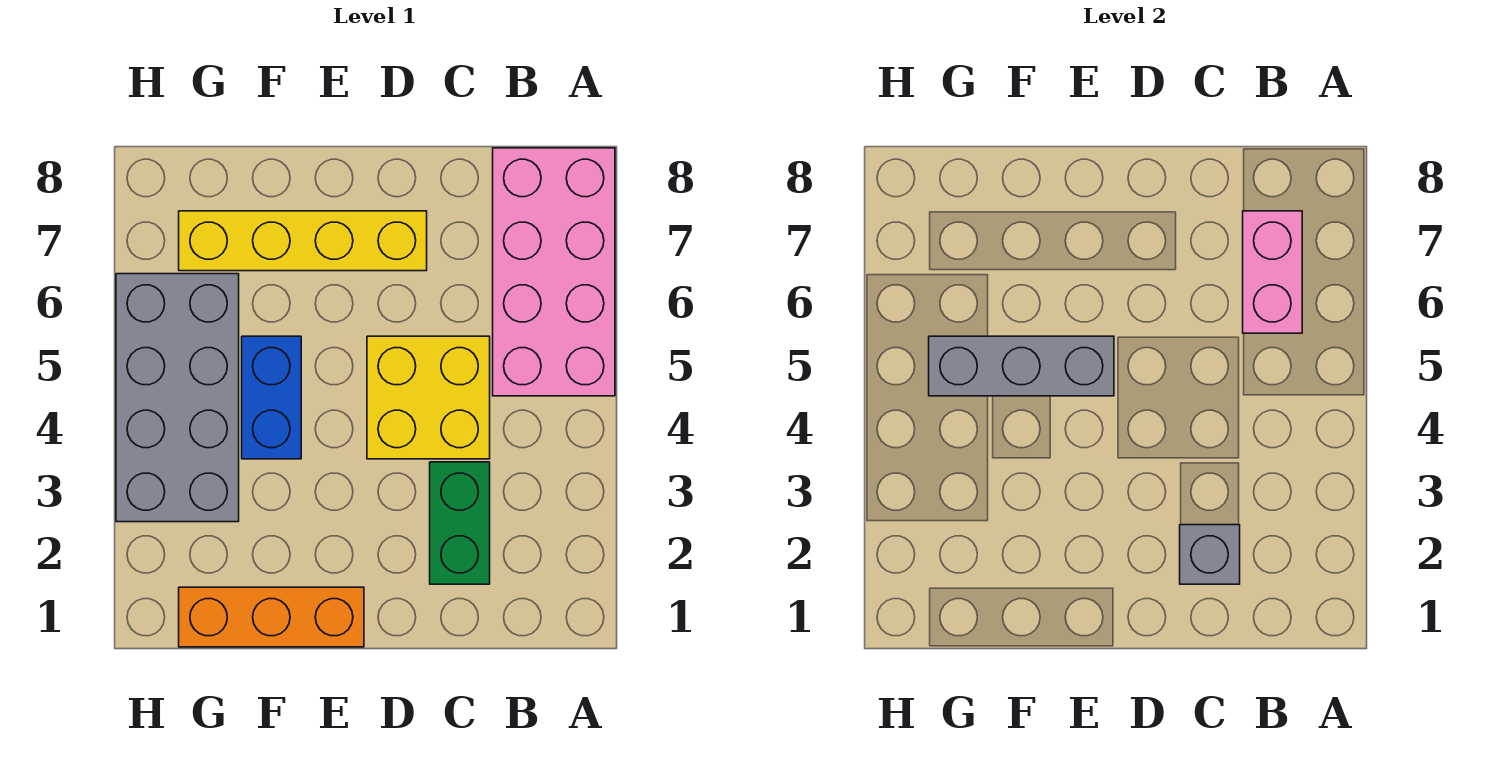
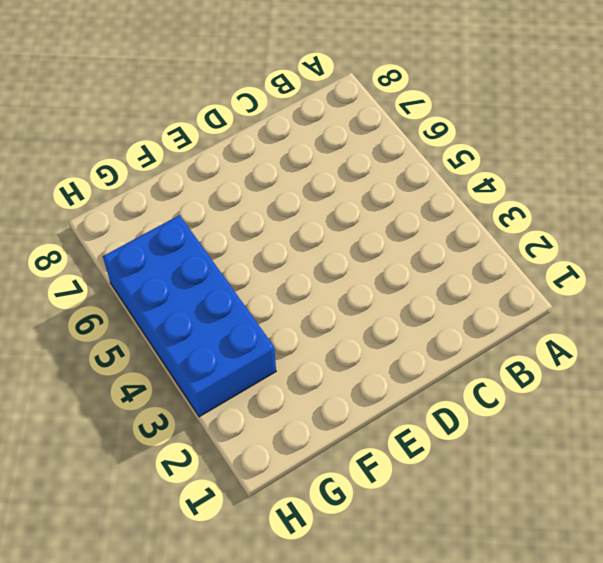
blue brick G3:H6 level 1 -> grey brick G3:H6 level 1
none -> pink brick A5:B8 level 1
none -> green brick C2:C3 level 1

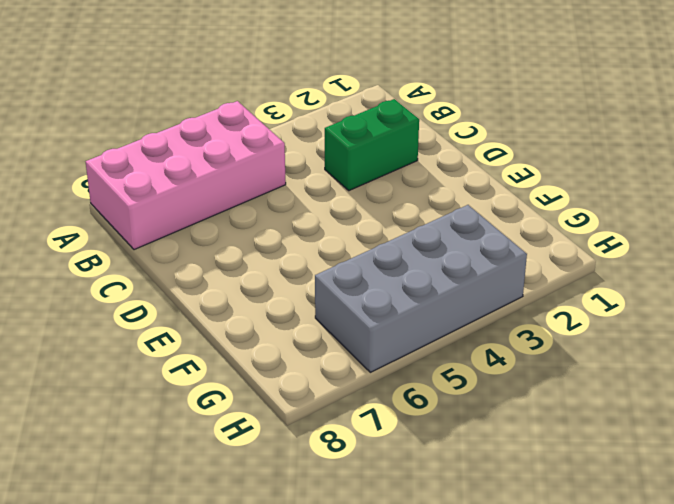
none -> yellow brick C4:D5 level 1
none -> yellow brick D7:G7 level 1

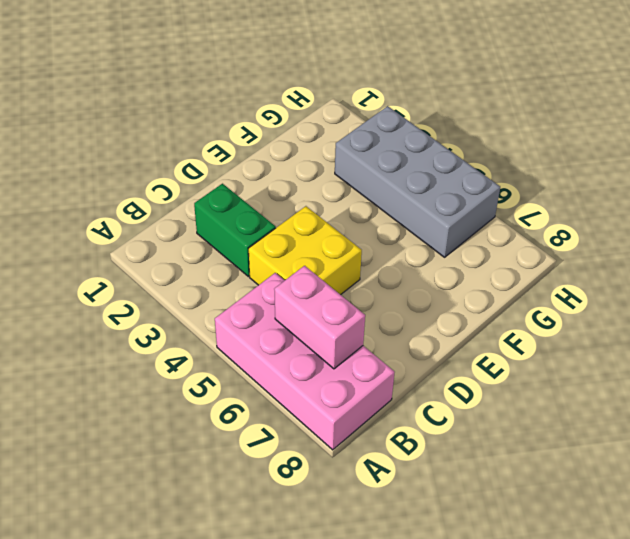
none -> yellow brick D7:G7 level 1
none -> orange brick E1:G1 level 1

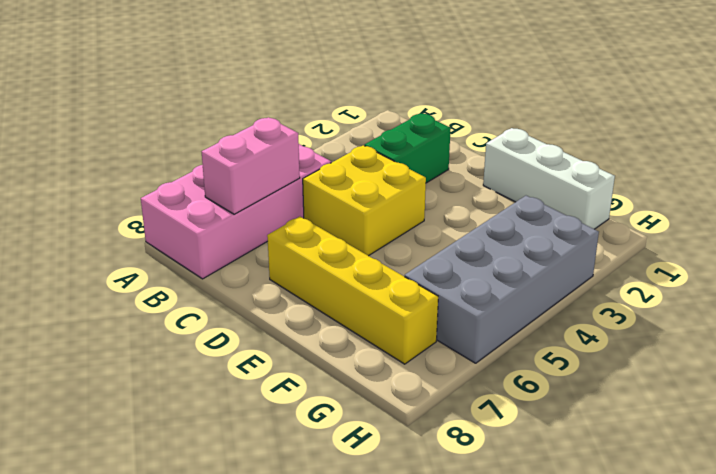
white brick E1:G1 level 1 -> orange brick E1:G1 level 1
none -> blue brick F4:F5 level 1
none -> grey brick C2 level 2

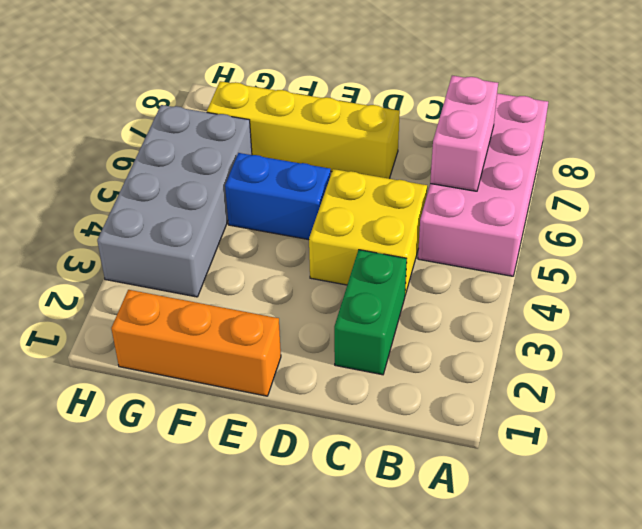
blue brick E5:F5 level 1 -> blue brick F4:F5 level 1
none -> grey brick C2 level 2
none -> grey brick E5:G5 level 2

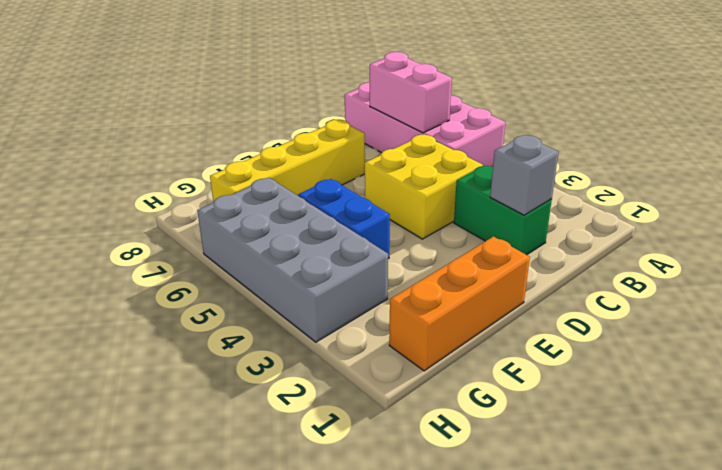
none -> grey brick E5:G5 level 2

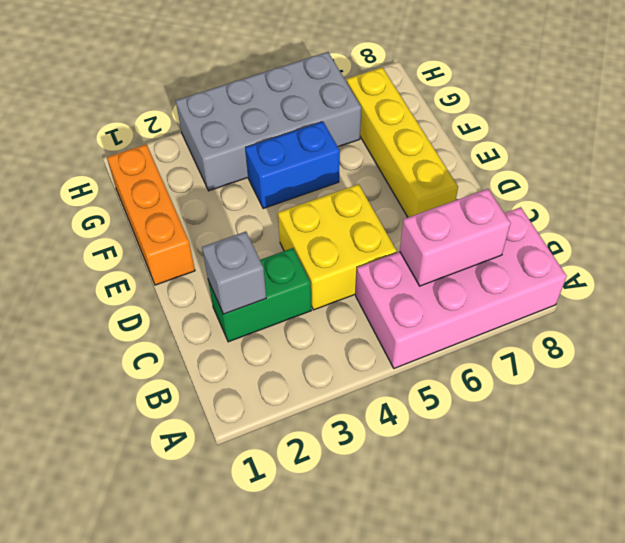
none -> grey brick E5:G5 level 2

